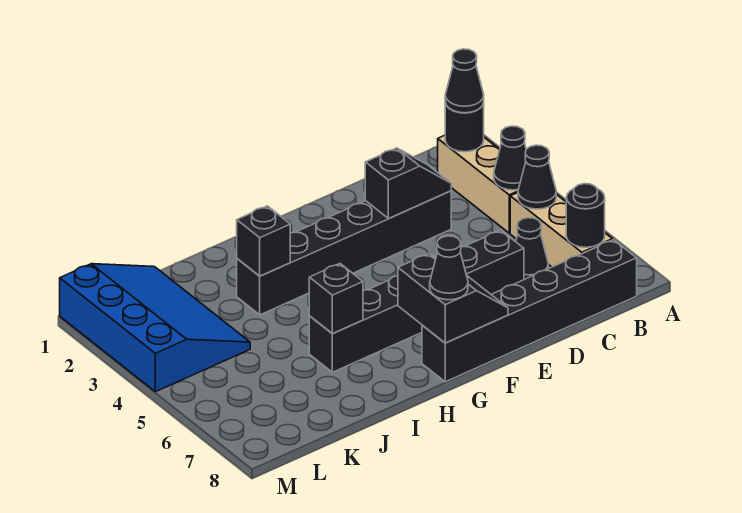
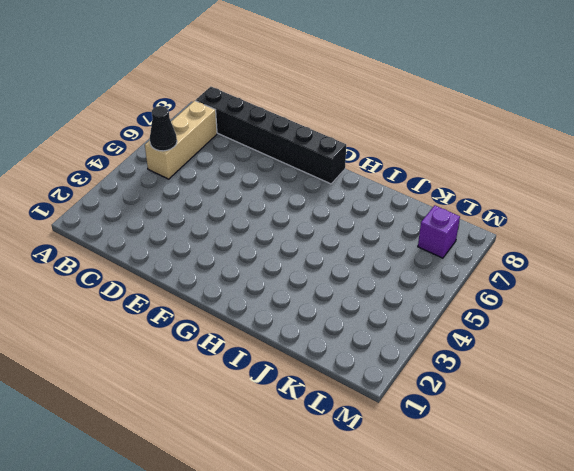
purple brick L7 level 1 -> none
none -> tan brick B2:B4 level 1
none -> black cone C6 level 1
none -> black brick D3:I3 level 1

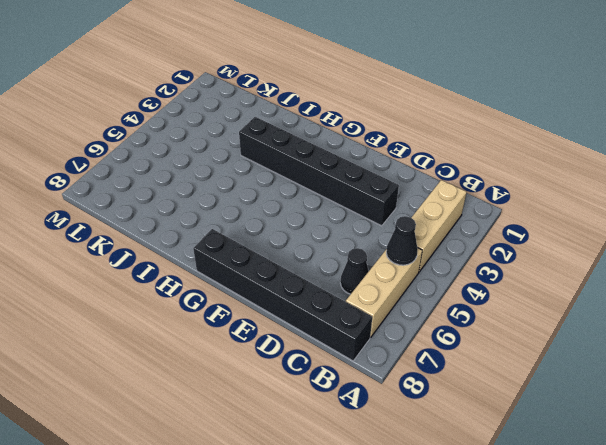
none -> black brick D6:I6 level 1
none -> blue slope K1:M4 level 1 top M
none -> black round brick B2 level 2

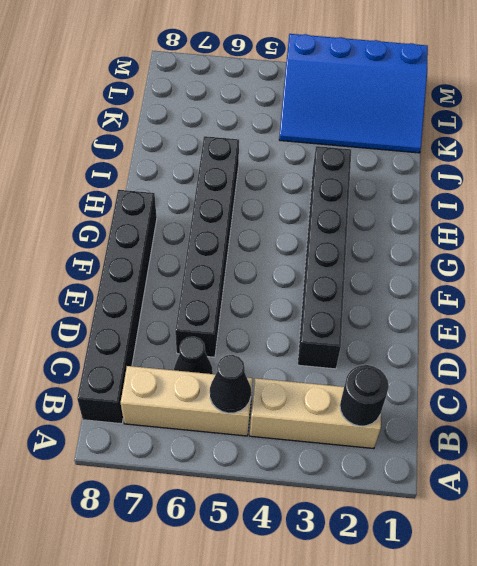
none -> black cone B4 level 2
none -> black round brick B7 level 2
none -> black slope D3:E3 level 2 top E

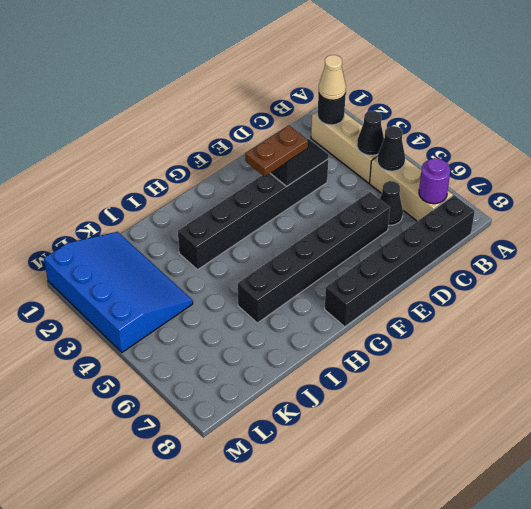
tan cone B2 level 3 -> black cone B2 level 3
purple round brick B7 level 2 -> black round brick B7 level 2
brown plate E3:F3 level 3 -> none
none -> black slope F7:G8 level 2 top G
none -> black brick I3 level 2
none -> black brick I6 level 2

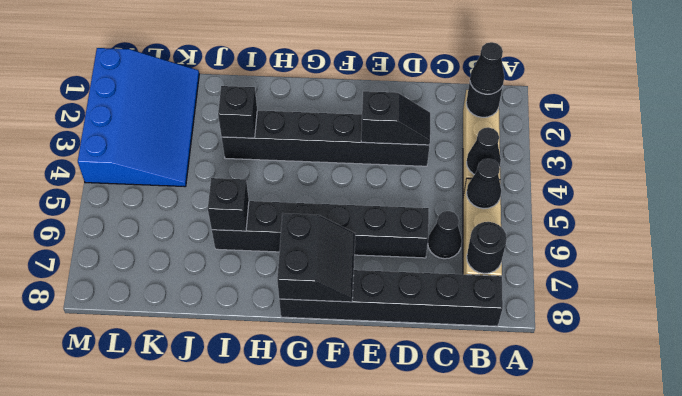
none -> black cone G8 level 3

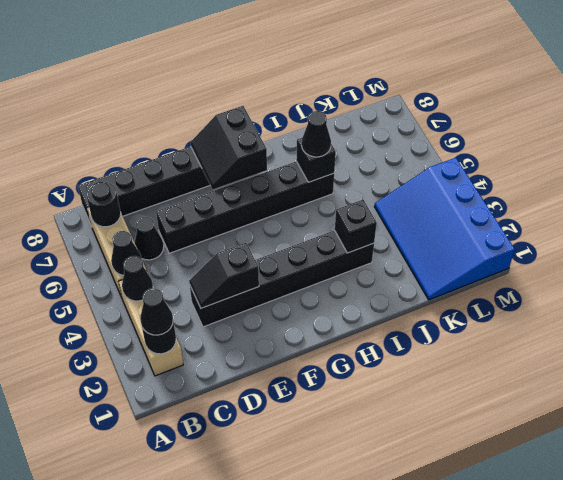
black cone I6 level 3 -> black cone G8 level 3

